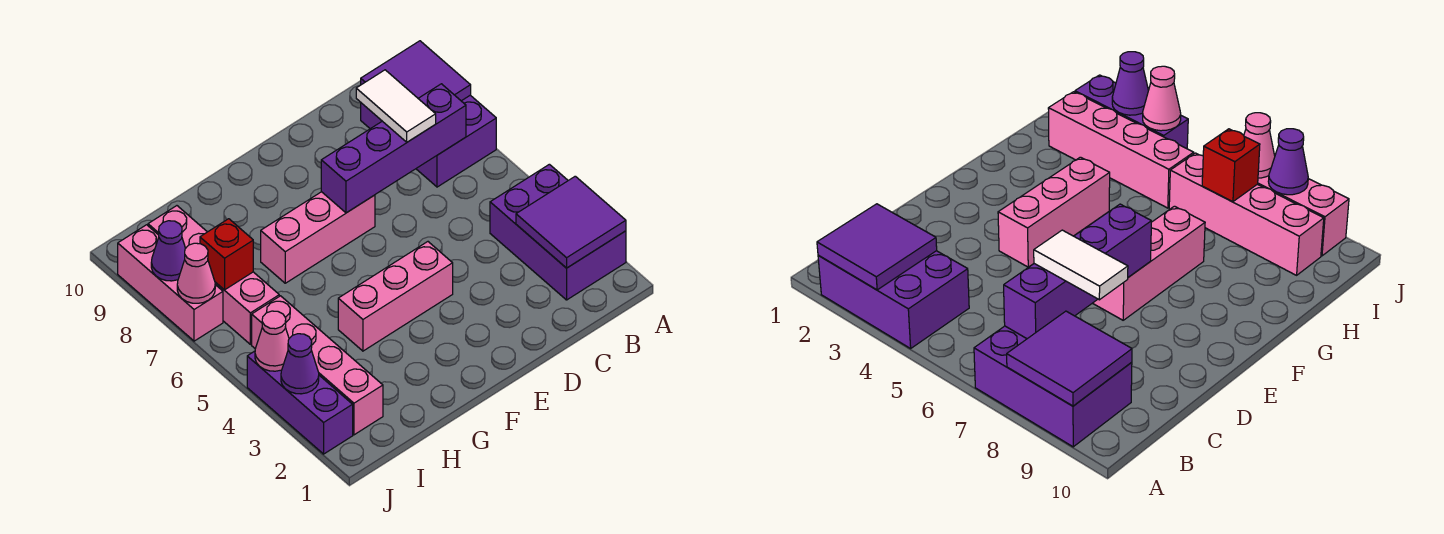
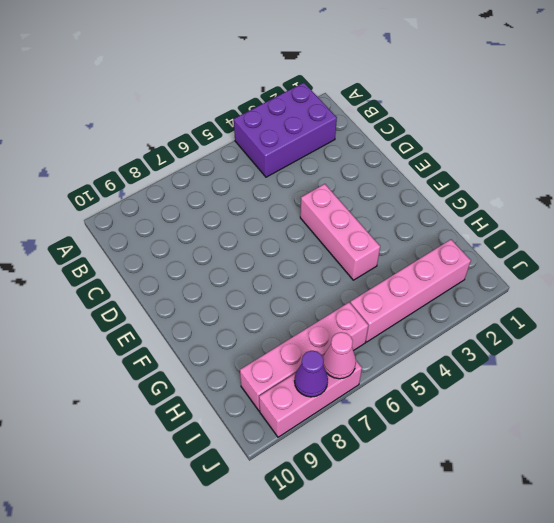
none -> purple brick A7:B9 level 1
none -> pink brick E7:G7 level 1
none -> purple brick J2:J4 level 1

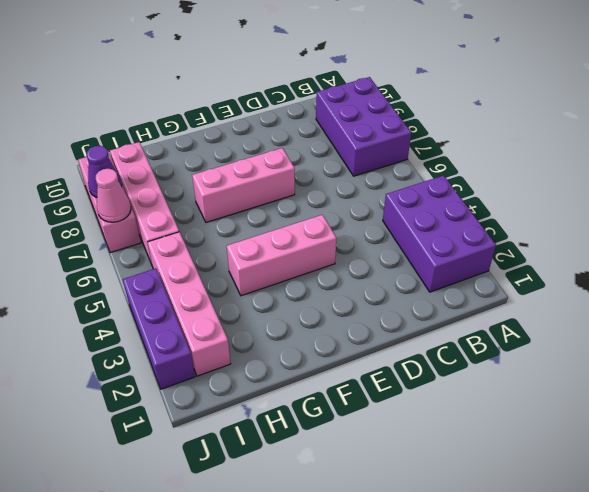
none -> purple tile A2:B3 level 2
none -> purple tile A8:B9 level 2
none -> purple brick B7:E7 level 2

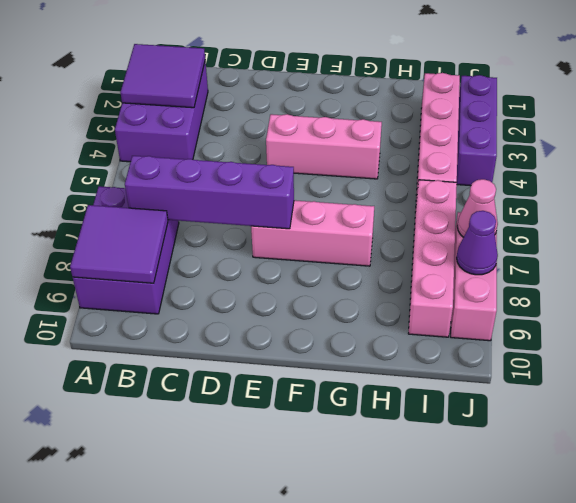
none -> red brick I7 level 2
none -> purple cone J3 level 2
none -> pink cone J4 level 2

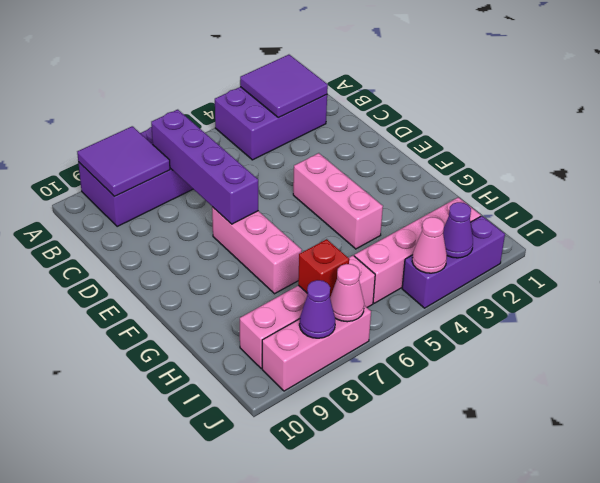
none -> white tile C7:C8 level 3

